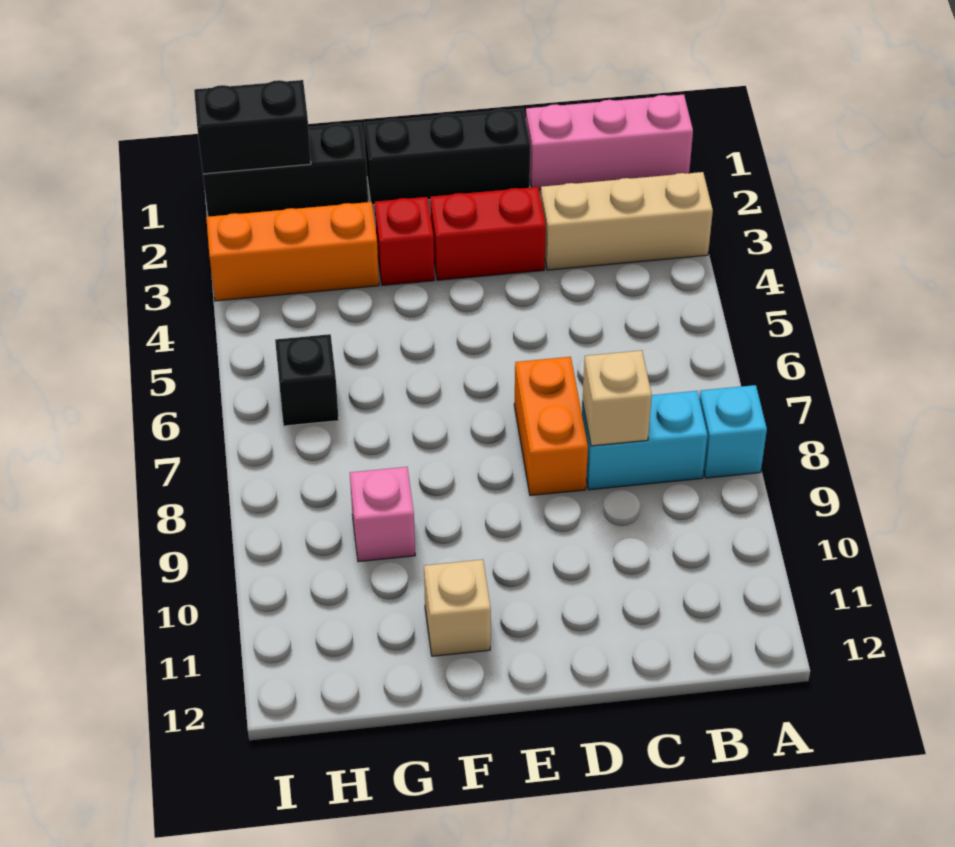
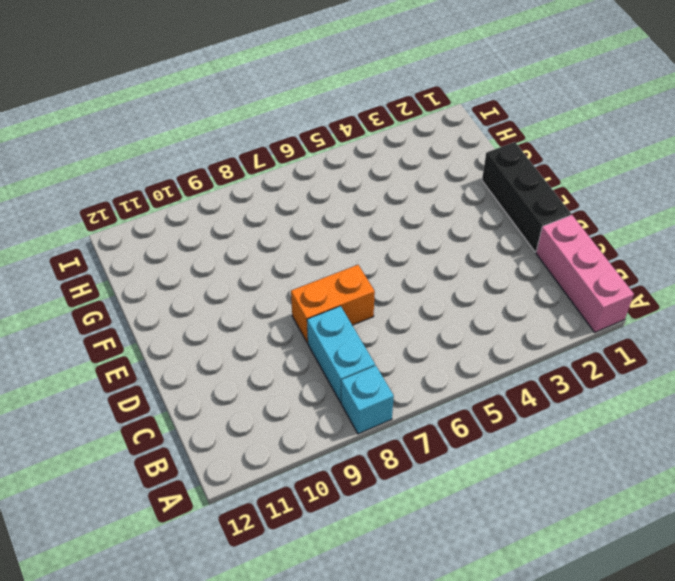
none -> tan brick A3:C3 level 1
none -> red brick D3:E3 level 1
none -> red brick F3 level 1

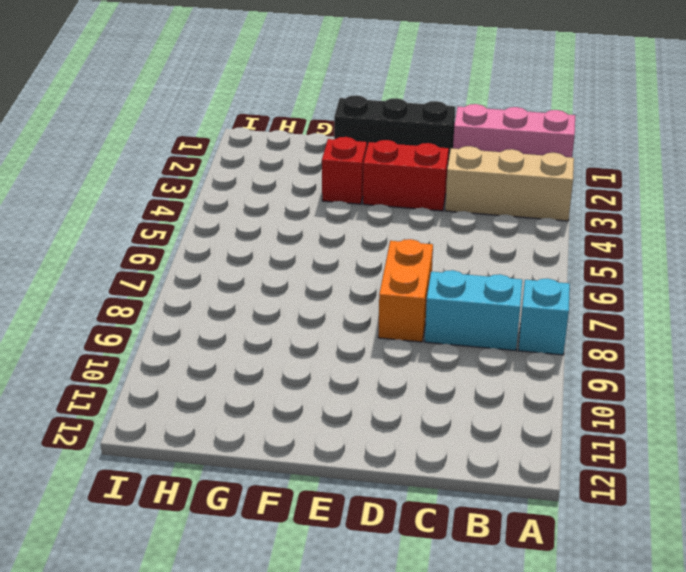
none -> tan brick F11 level 1
none -> black brick G1:I1 level 1
none -> orange brick G3:I3 level 1

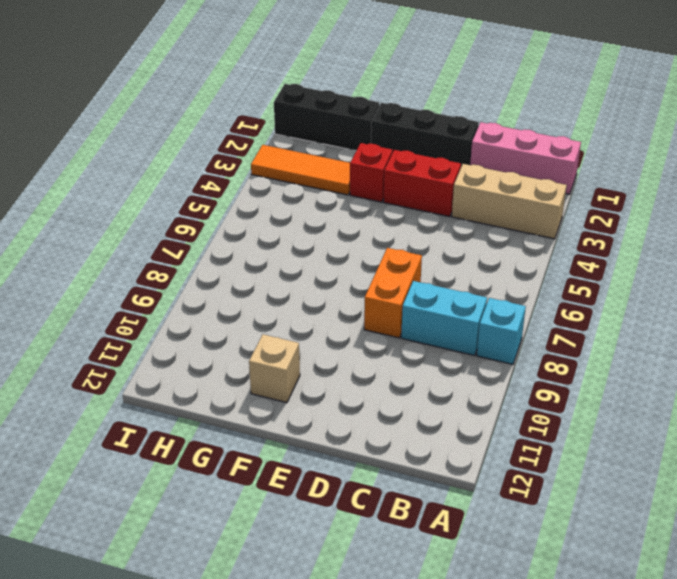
orange tile G3:I3 level 1 -> orange brick G3:I3 level 1
none -> pink brick G9 level 1
none -> black brick H6 level 1
none -> tan brick C8 level 2

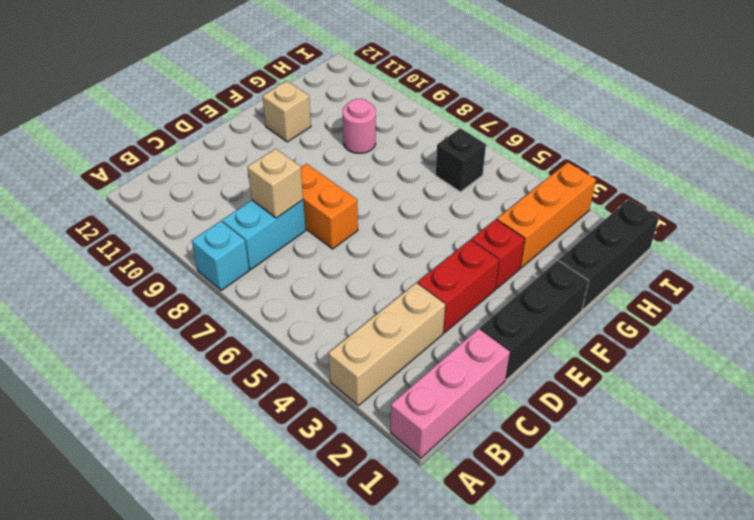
pink round brick G9 level 1 -> pink brick G9 level 1
none -> black brick H1:I1 level 2

